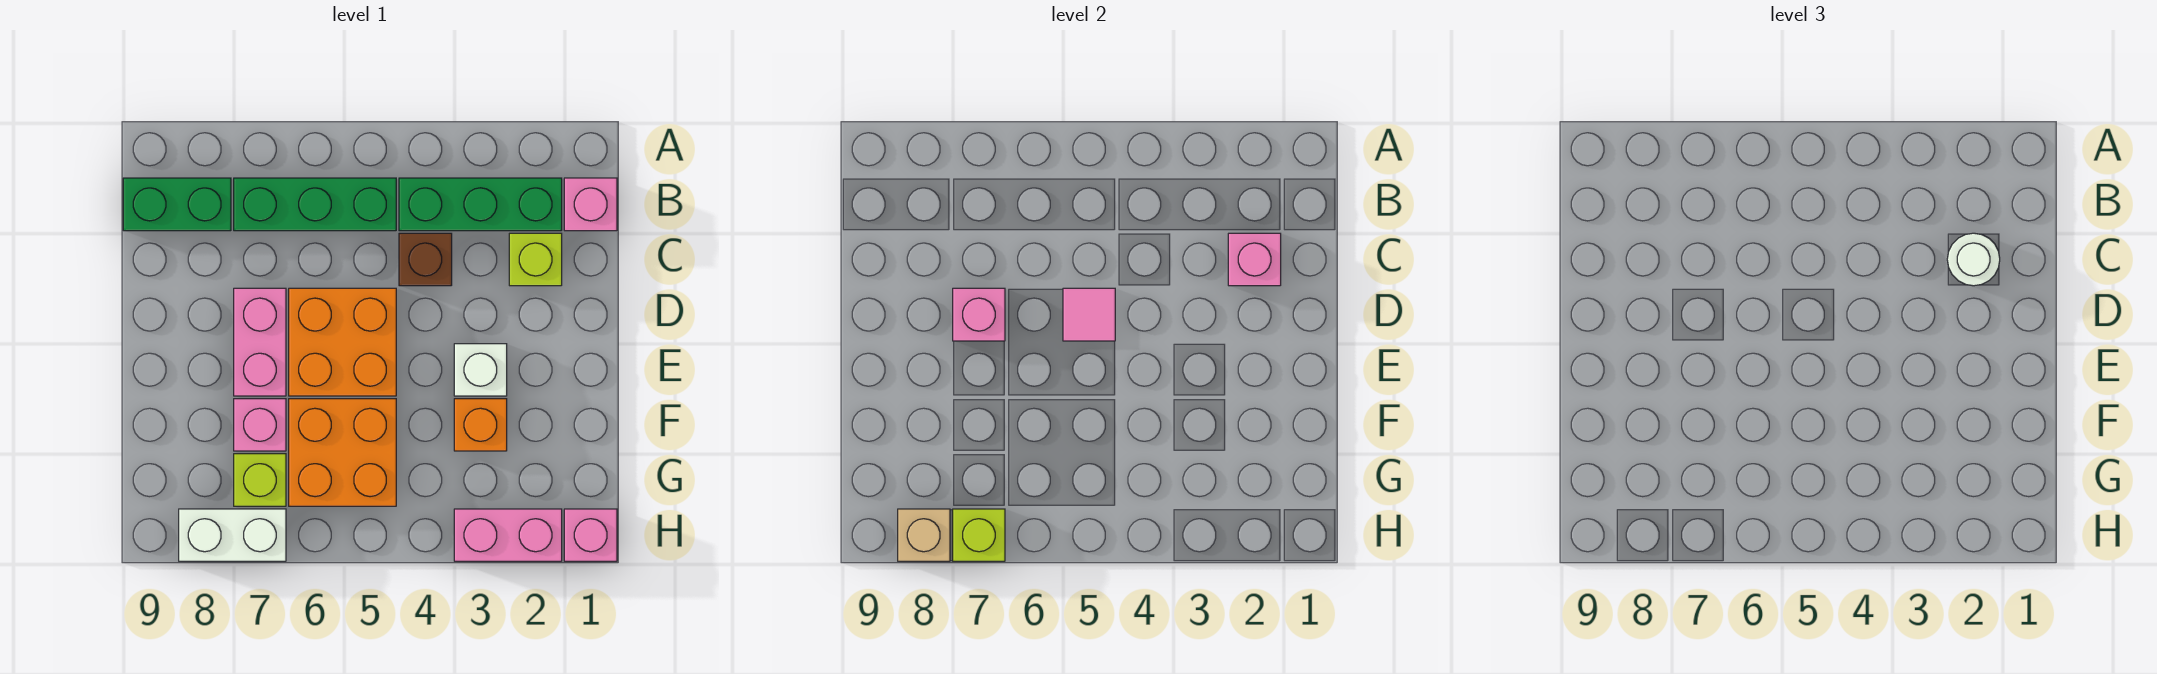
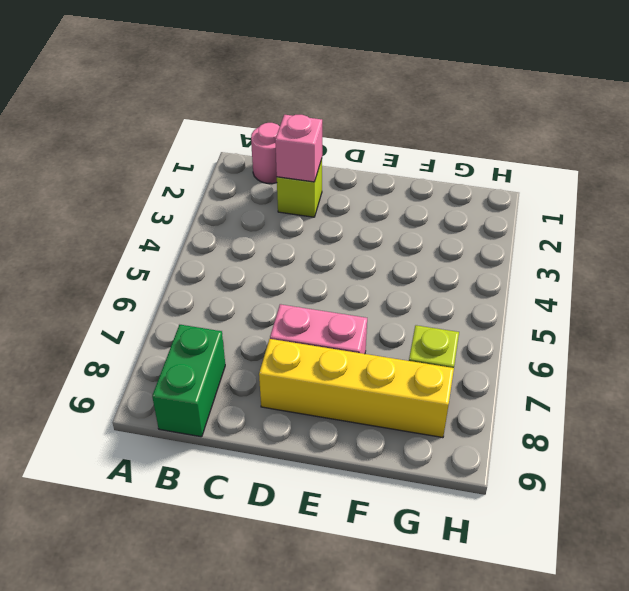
pink round brick B1 level 1 -> pink brick B1 level 1
yellow brick D8:G8 level 1 -> none
none -> green brick B2:B4 level 1
none -> green brick B5:B7 level 1
none -> brown brick C4 level 1

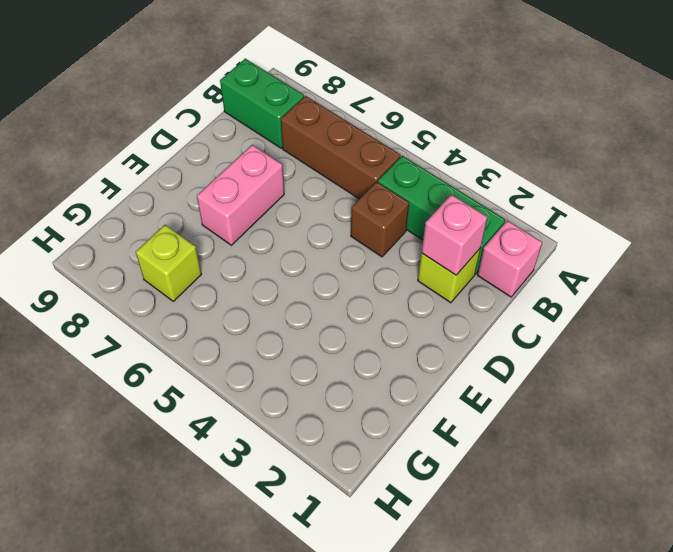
brown brick B5:B7 level 1 -> green brick B5:B7 level 1
none -> orange brick D5:E6 level 1
none -> white brick E3 level 1
none -> orange brick F3 level 1

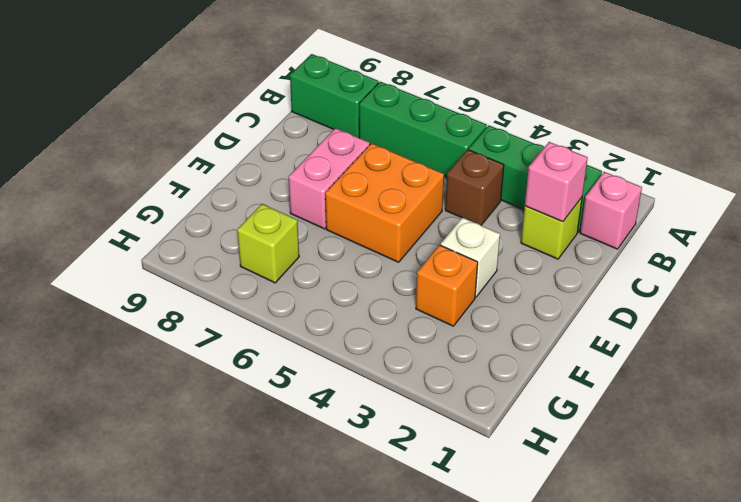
none -> orange brick F5:G6 level 1
none -> pink brick F7 level 1
none -> pink brick H1 level 1

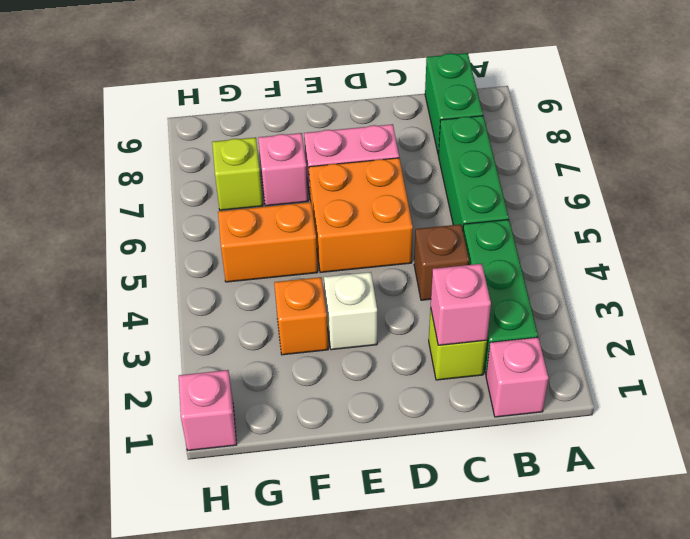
orange brick F5:G5 level 1 -> orange brick F5:G6 level 1
none -> pink brick H2:H3 level 1
none -> white brick H7:H8 level 1
none -> pink tile D5 level 2

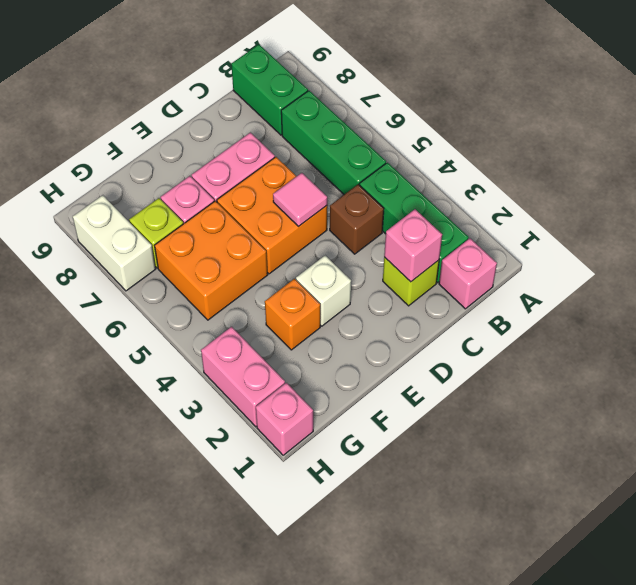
none -> pink brick D7 level 2
none -> lime brick H7 level 2
none -> tan brick H8 level 2

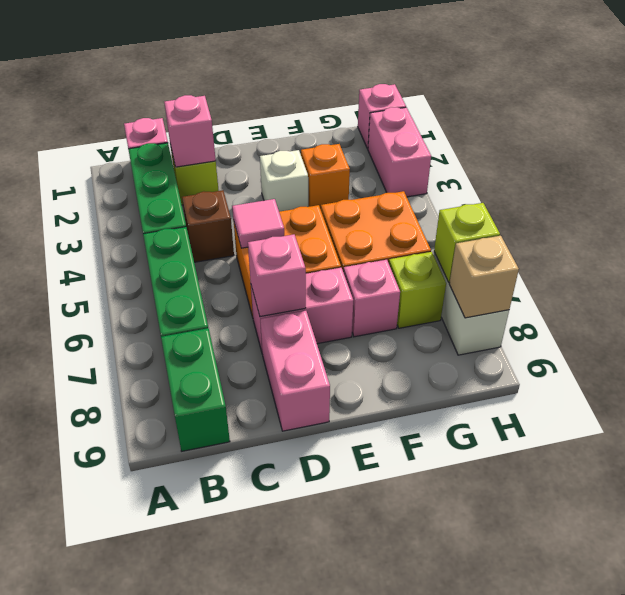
pink brick D8:D9 level 1 -> none
none -> white round brick C2 level 3

